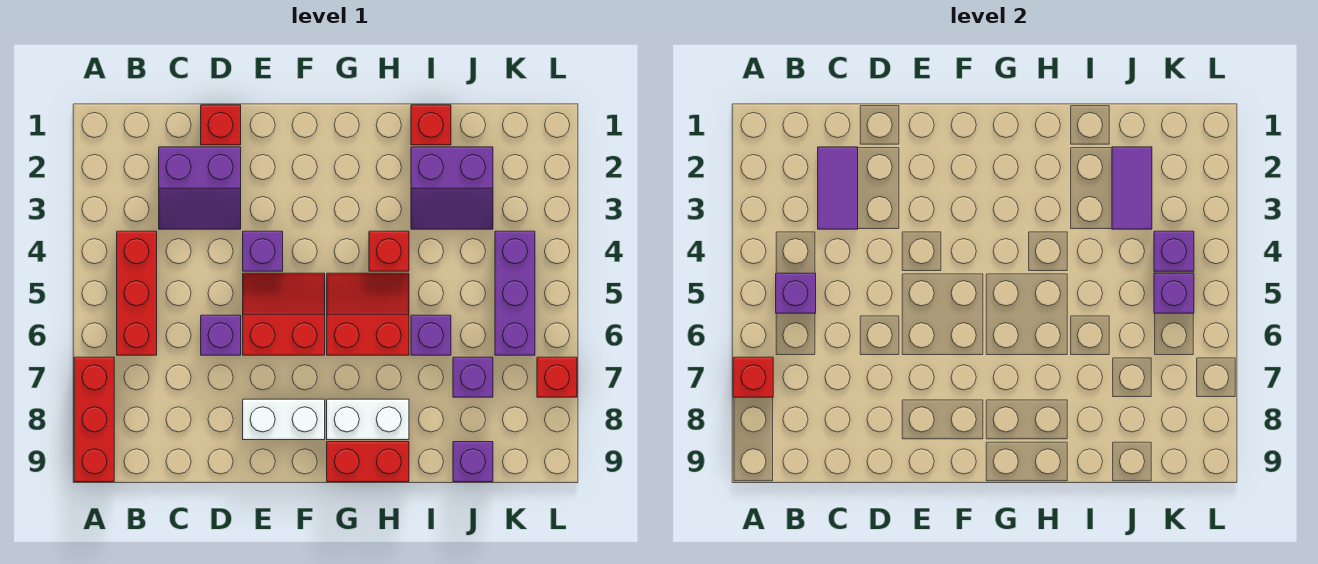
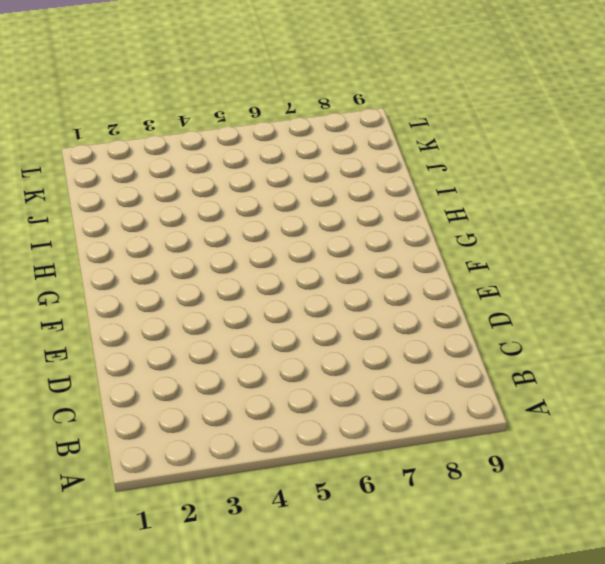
none -> red brick A7:A9 level 1
none -> red brick B4:B6 level 1
none -> purple slope C2:D3 level 1 top 2

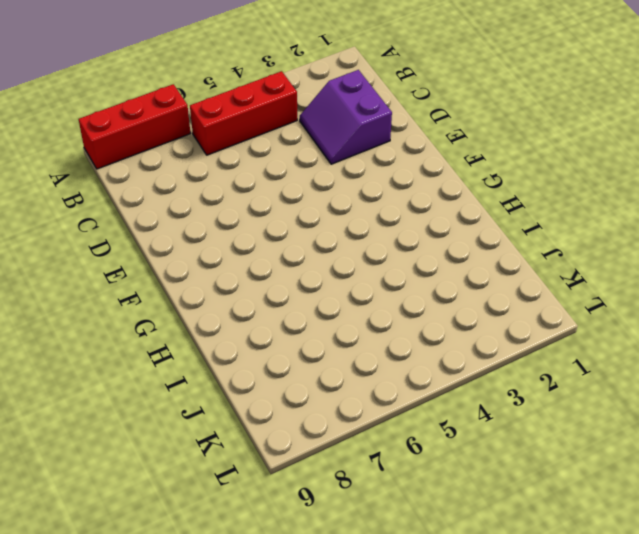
none -> red brick D1 level 1
none -> purple brick D6 level 1
none -> purple brick E4 level 1

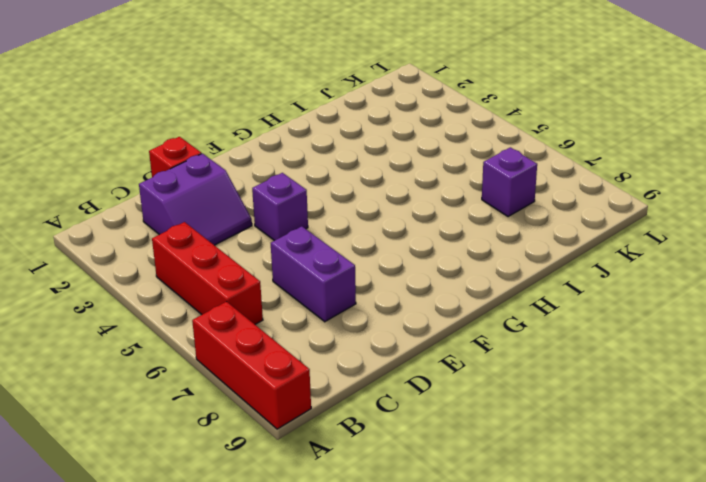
purple brick D6:D7 level 1 -> purple brick D6 level 1
none -> red slope E5:F6 level 1 top 6
none -> white brick E8:F8 level 1
none -> red slope G5:H6 level 1 top 6

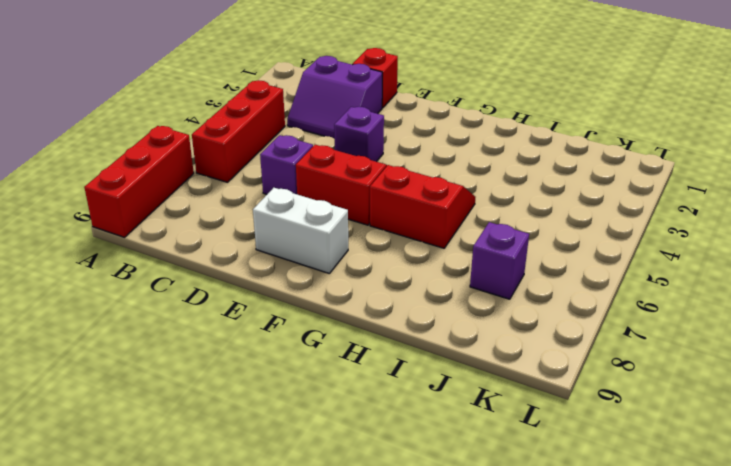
none -> white brick G8:H8 level 1
none -> red brick G9:H9 level 1
none -> red brick H4 level 1

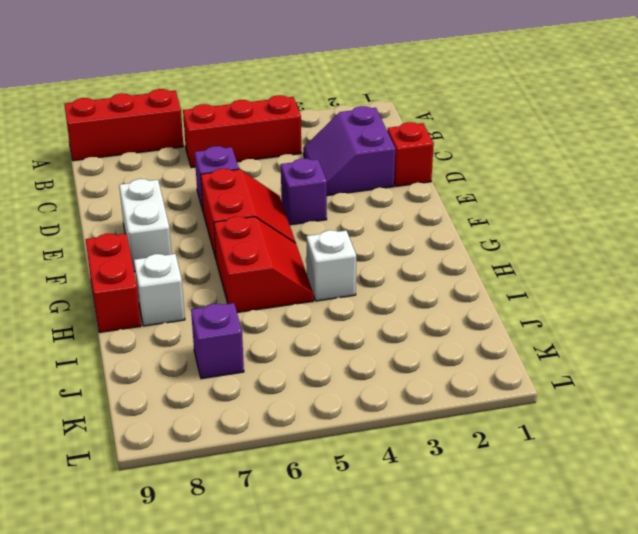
white brick H4 level 1 -> red brick H4 level 1
white brick H8 level 1 -> white brick G8:H8 level 1
none -> red brick I1 level 1
none -> purple slope I2:J3 level 1 top 2
none -> purple brick I6 level 1

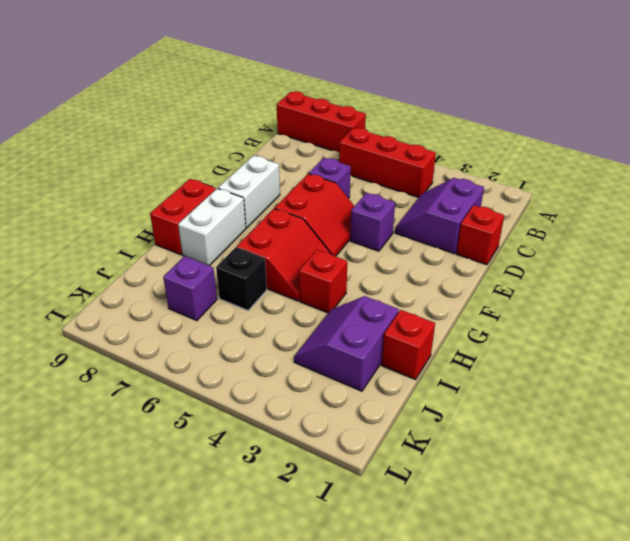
black brick I6 level 1 -> purple brick I6 level 1
none -> purple brick J9 level 1
none -> purple brick K4:K6 level 1
none -> red brick L7 level 1

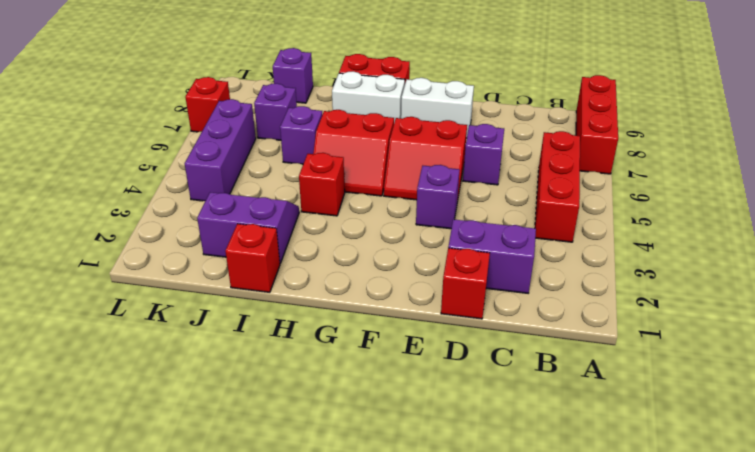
none -> red brick A7 level 2
none -> purple brick B5 level 2
none -> purple tile C2:C3 level 2

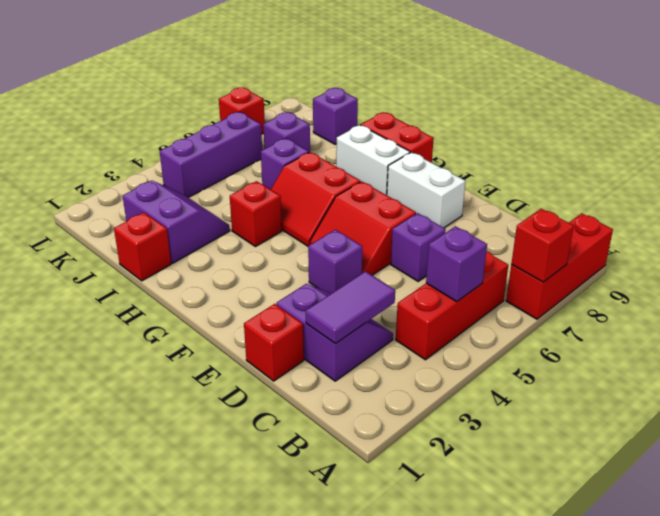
none -> purple tile J2:J3 level 2
none -> purple brick K4 level 2
none -> purple brick K5 level 2

